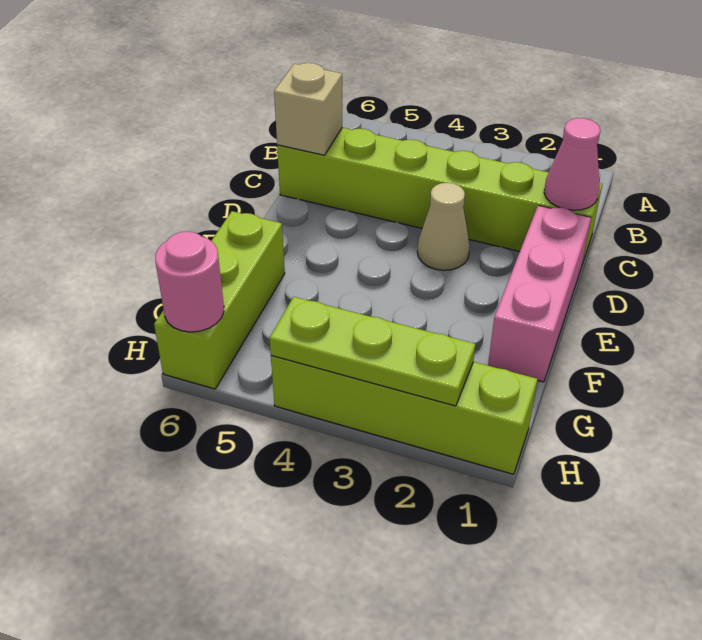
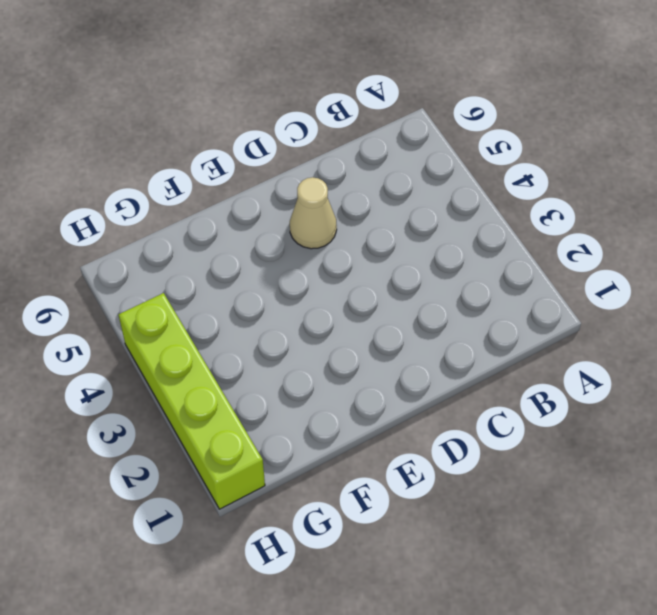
tan cone D5 level 1 -> tan cone D3 level 1
none -> lime brick C1:C6 level 1
none -> pink brick D1:F1 level 1

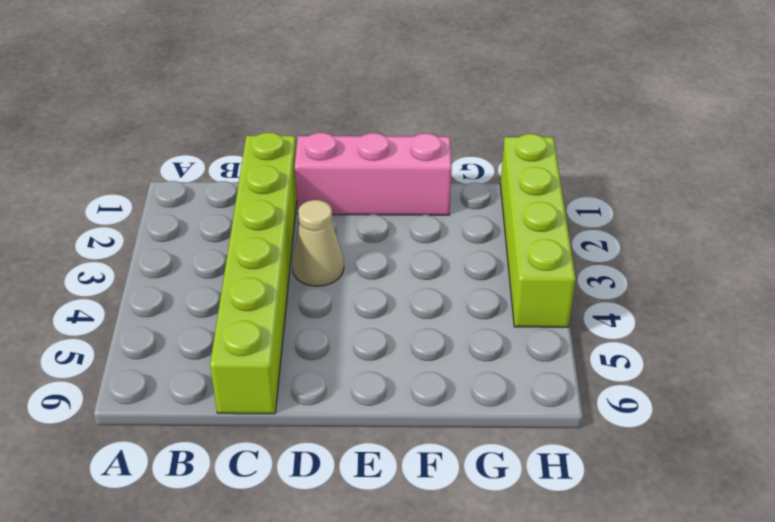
none -> lime brick F6:H6 level 1
none -> pink cone C1 level 2

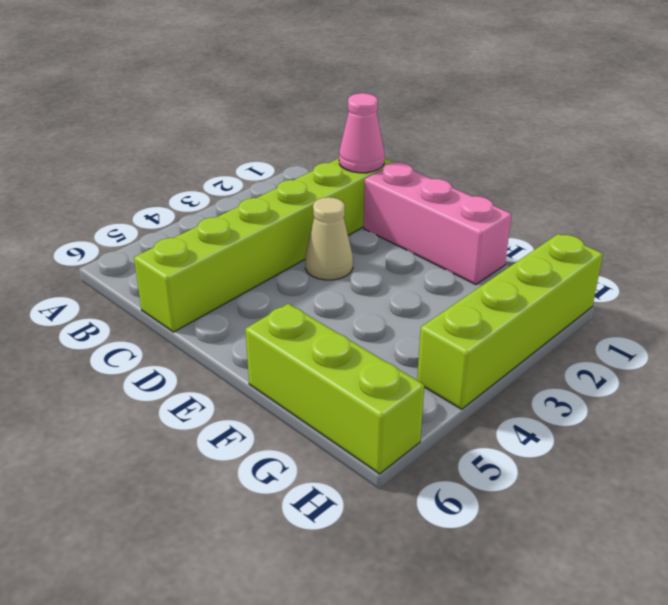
none -> tan brick C6 level 2
none -> lime plate H2:H4 level 2

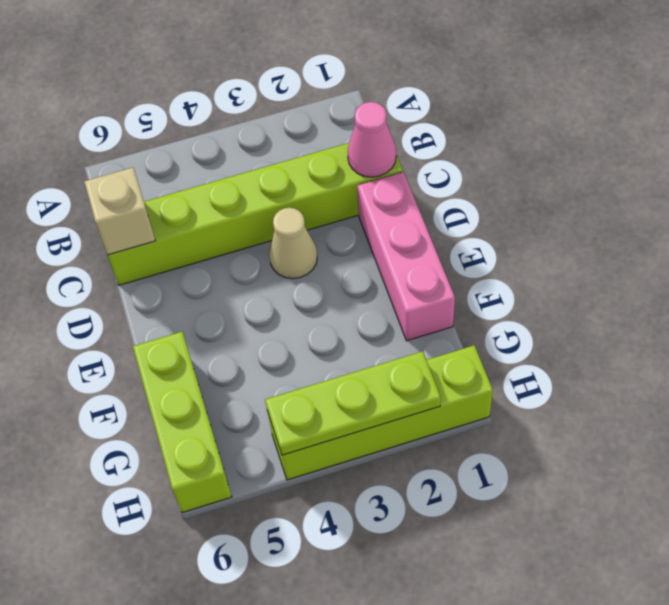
none -> pink round brick H6 level 2

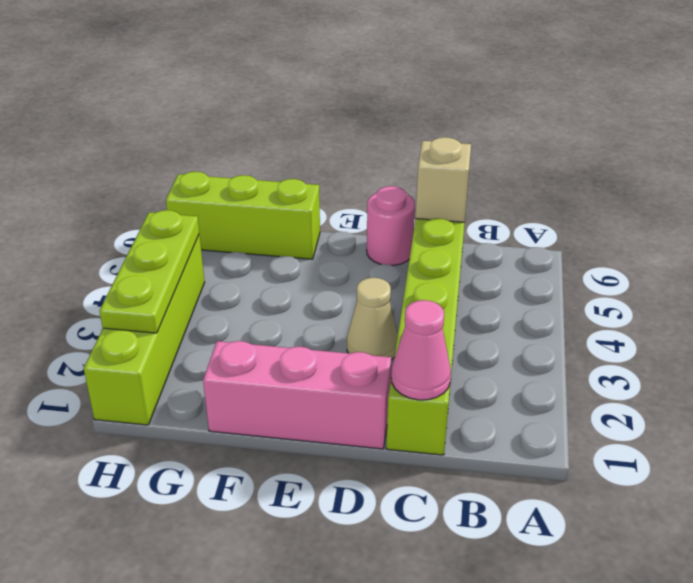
pink round brick D6 level 1 -> pink round brick H6 level 2

